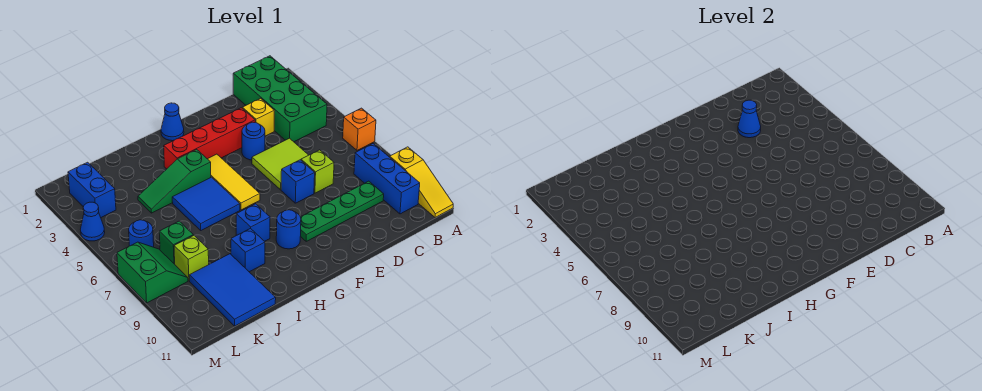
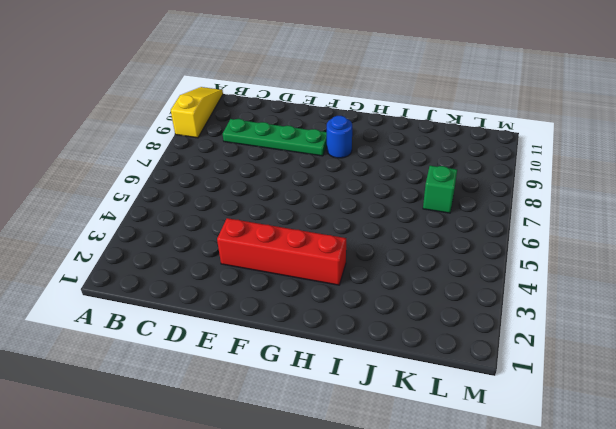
none -> orange brick A6 level 1
none -> green brick B1:C4 level 1
none -> blue brick B8:B10 level 1

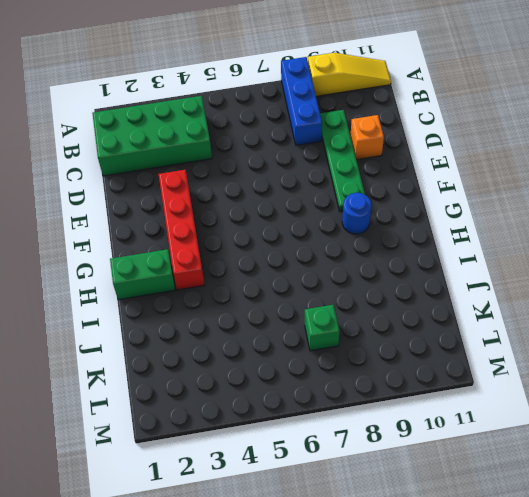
blue brick A8:C8 level 1 -> blue brick B8:B10 level 1
orange brick D10 level 1 -> orange brick A6 level 1
green brick H1:H2 level 1 -> none
none -> yellow brick D3 level 1
none -> lime tile D5:E6 level 1
none -> lime brick D7 level 1

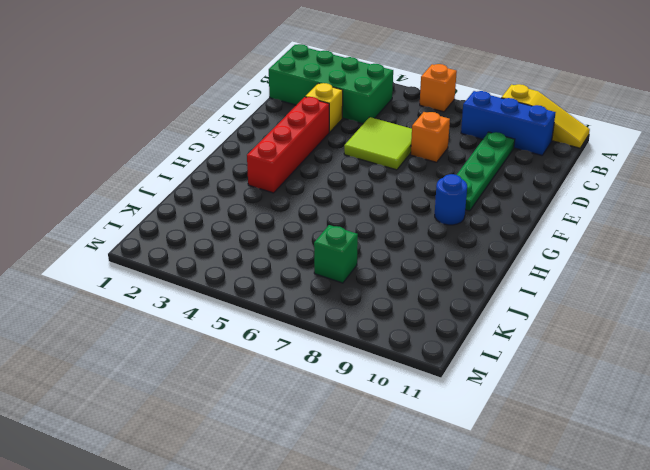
orange brick D7 level 1 -> lime brick D7 level 1
none -> blue round brick E4 level 1
none -> blue brick E7 level 1
none -> blue cone G1 level 1

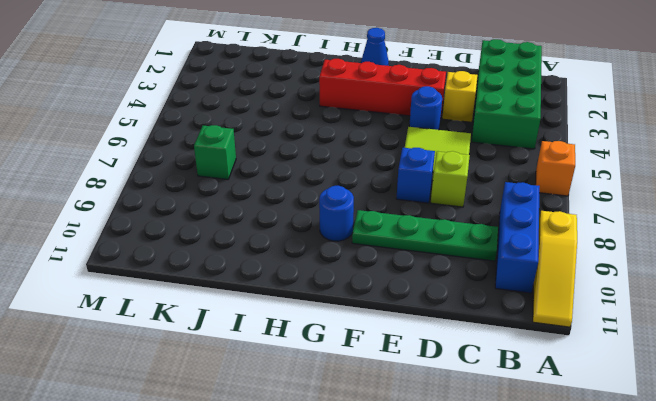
none -> yellow tile G4:G6 level 1
none -> green slope H4:J4 level 1 top H
none -> blue tile H5:I6 level 1

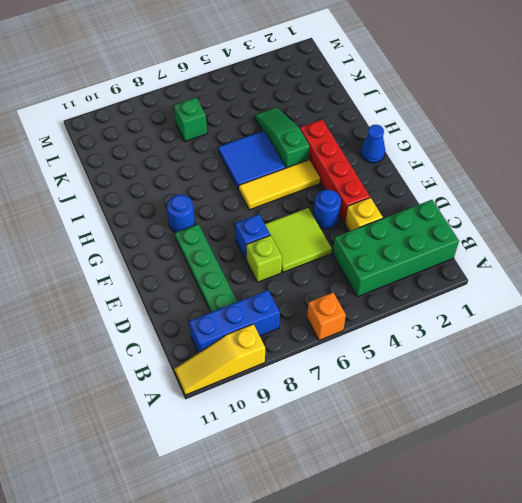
none -> blue brick H8 level 1
none -> blue brick I9 level 1
none -> blue tile J9:K11 level 1

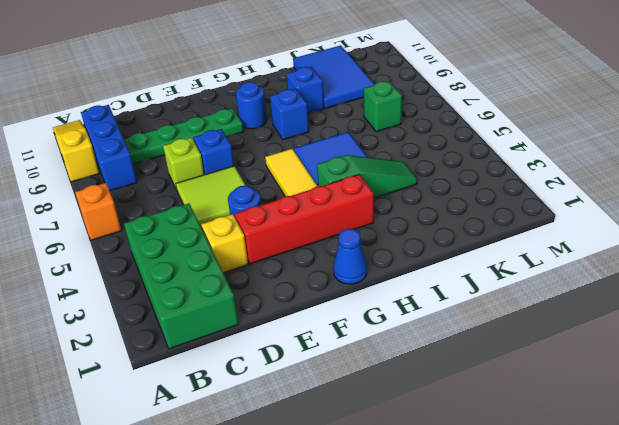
none -> lime brick K8 level 1
none -> blue brick L2:L3 level 1
none -> blue round brick L6 level 1

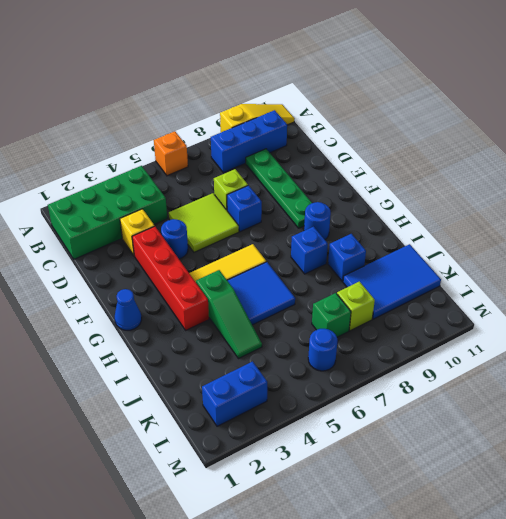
none -> green slope L7:M8 level 1 top M
none -> blue cone M4 level 1
none -> blue cone D3 level 2

